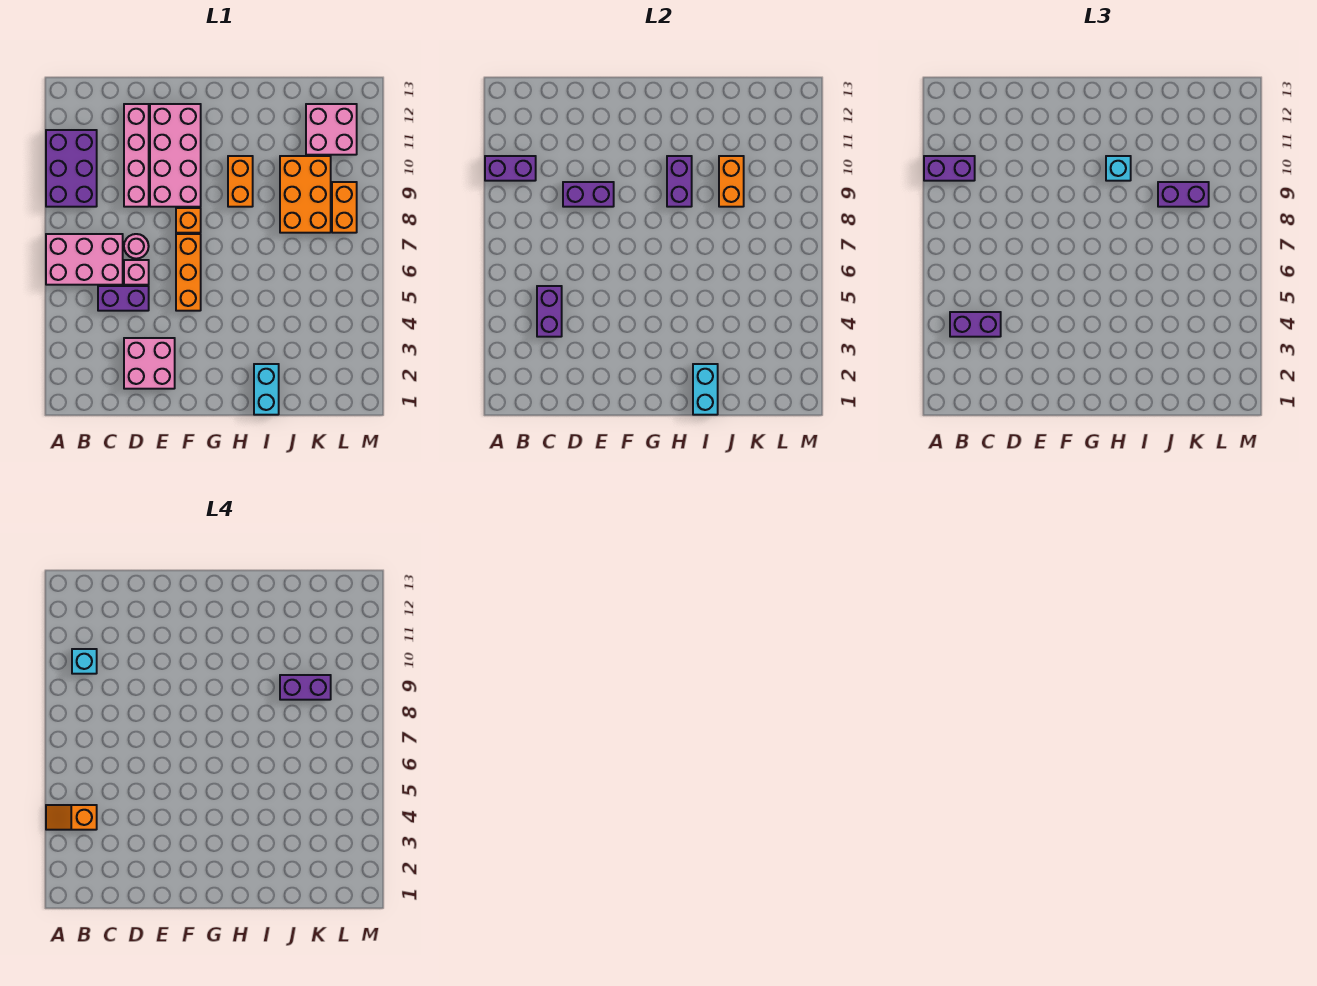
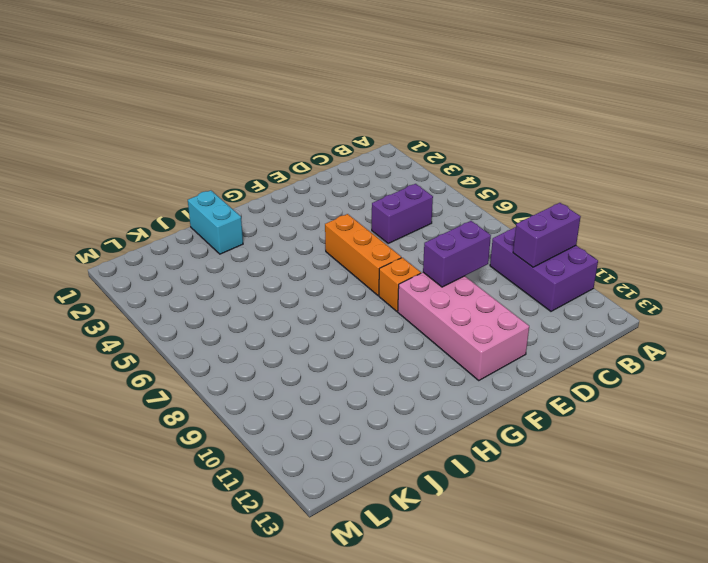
none -> pink brick A6:C7 level 1
none -> pink brick D2:E3 level 1
none -> pink brick D6 level 1

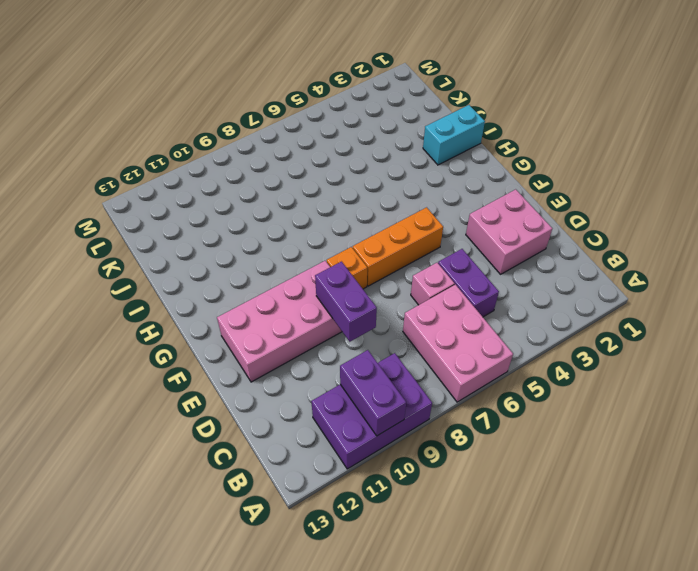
none -> pink round brick D7 level 1
none -> pink brick D9:D12 level 1
none -> orange brick H9:H10 level 1

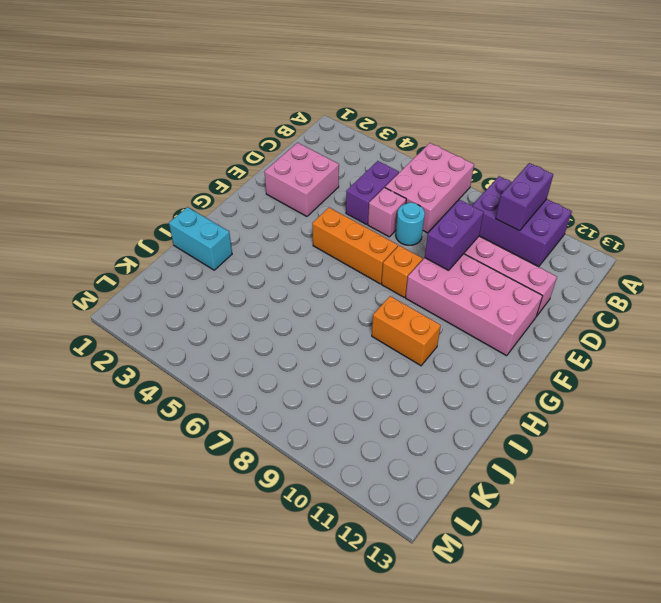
cyan round brick D7 level 1 -> pink round brick D7 level 1
none -> orange brick J8:K10 level 1
none -> pink brick K11:L12 level 1
none -> orange brick L8:L9 level 1

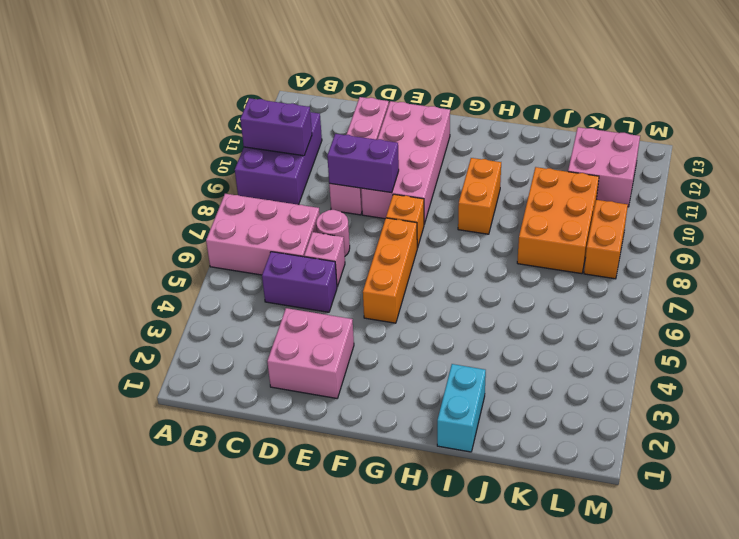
none -> purple brick C4:C5 level 2
none -> purple brick H9:H10 level 2
none -> cyan brick I1:I2 level 2

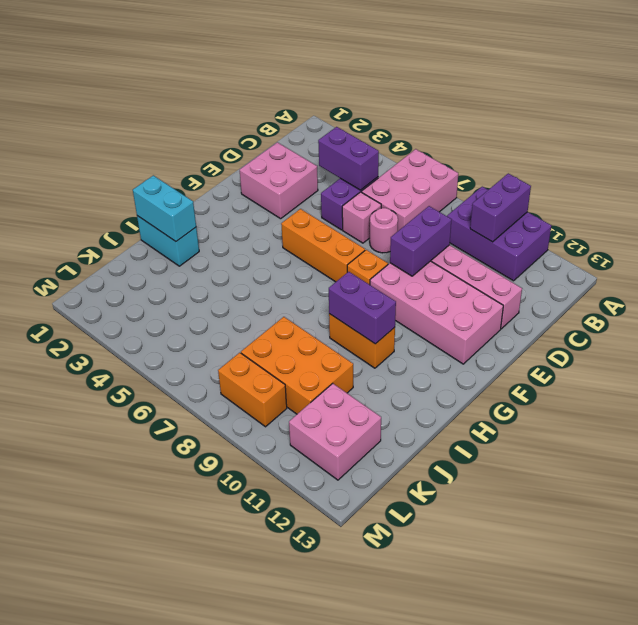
none -> orange brick J9:J10 level 2
none -> purple brick A10:B10 level 3
none -> purple brick B4:C4 level 3

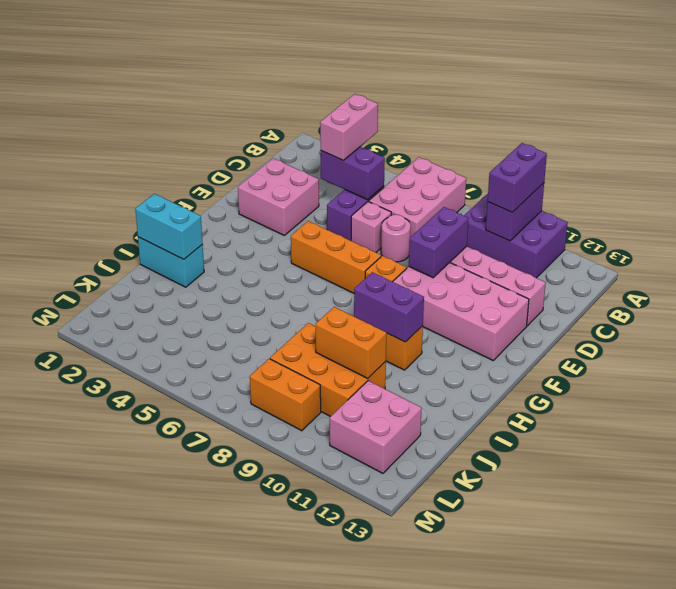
pink brick B4:C4 level 3 -> purple brick B4:C4 level 3
none -> cyan brick H10 level 3
none -> purple brick J9:K9 level 3
none -> orange slope A4:B4 level 4 top B

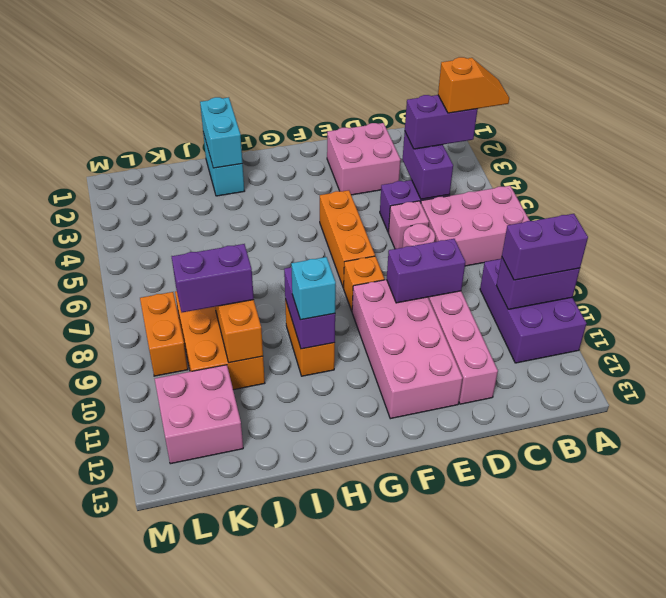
none -> cyan brick B10 level 4
none -> purple brick J9:K9 level 4

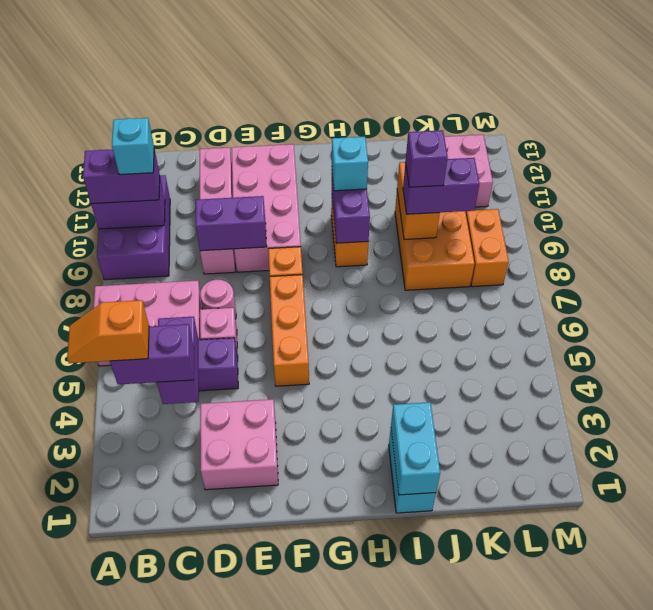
purple brick J9 level 4 -> purple brick J9:K9 level 4

